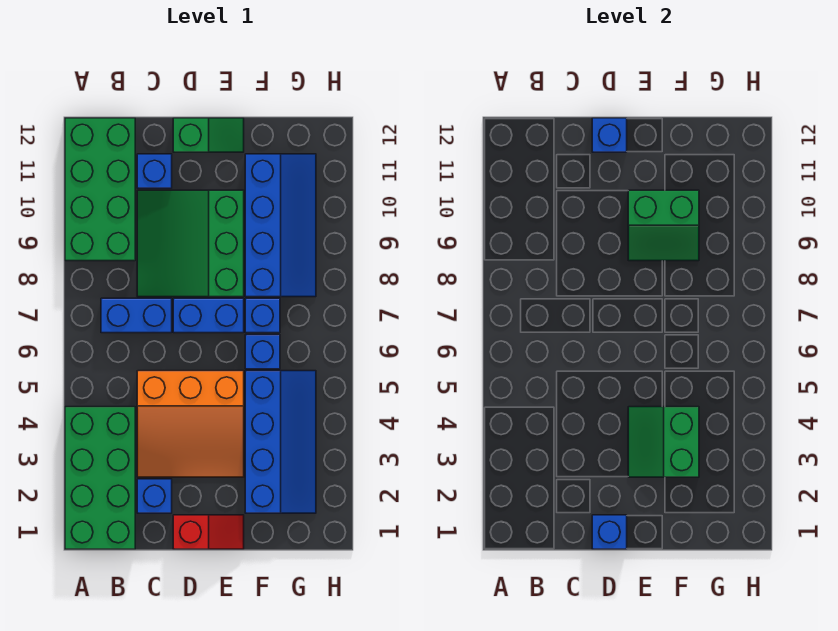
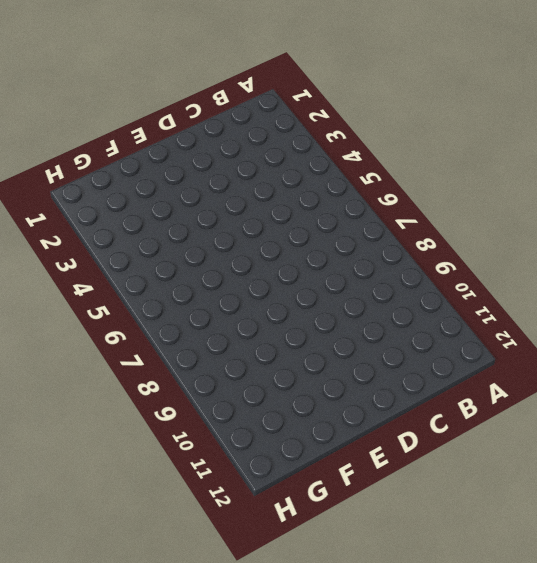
none -> green brick A1:B4 level 1
none -> green brick A9:B12 level 1
none -> blue brick B7:C7 level 1

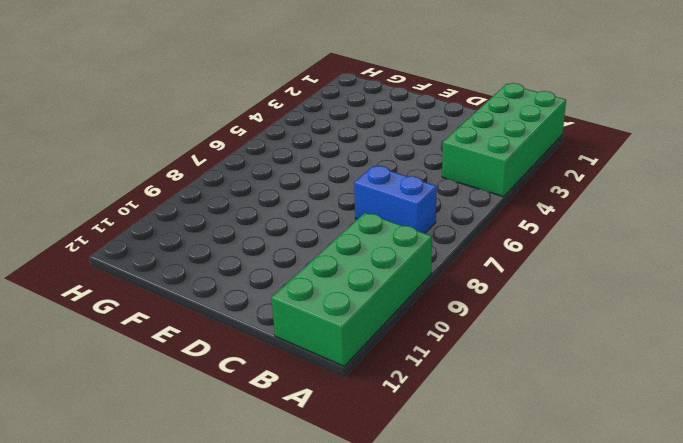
none -> blue brick C2 level 1
none -> orange slope C3:E5 level 1 top 5
none -> green slope C8:E10 level 1 top E

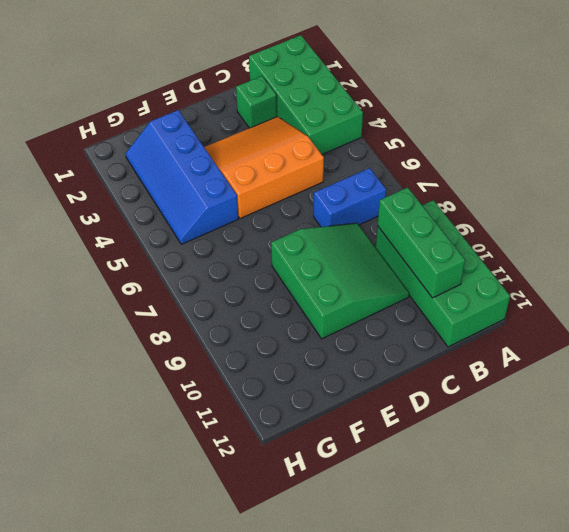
green brick B9:B11 level 2 -> none
green brick C2 level 1 -> blue brick C2 level 1
none -> blue brick C11 level 1
none -> red slope D1:E1 level 1 top D
none -> blue brick D7:E7 level 1

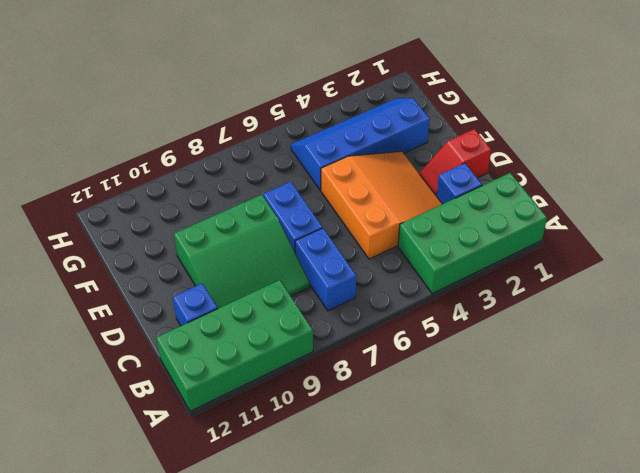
red slope D1:D2 level 1 top 1 -> red slope D1:E1 level 1 top D
none -> green slope D12:E12 level 1 top D
none -> blue brick F6 level 1
none -> blue brick F7 level 1

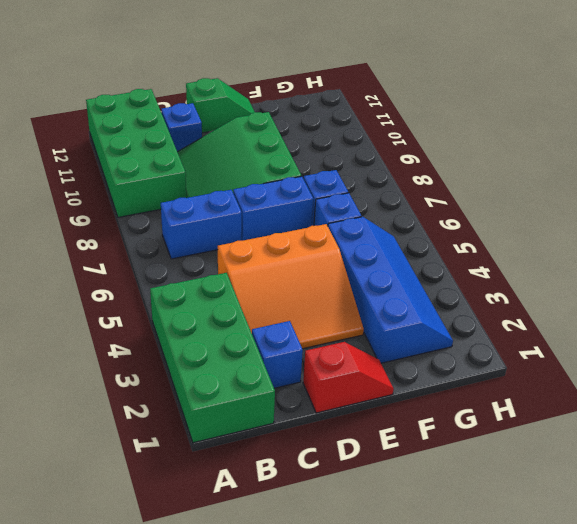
none -> blue slope F8:G11 level 1 top F
none -> blue brick D1 level 2
none -> blue brick D12 level 2

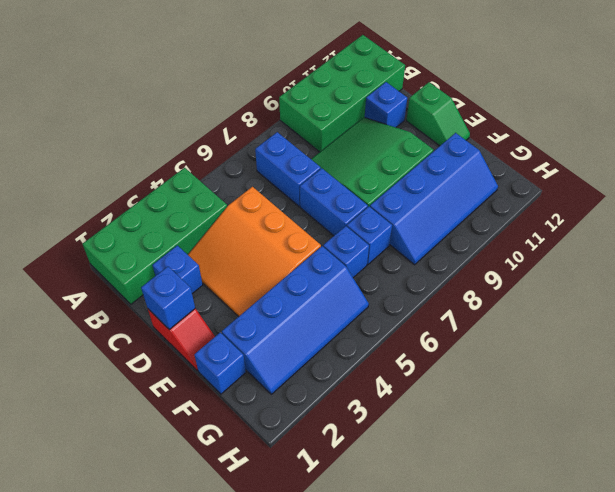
blue brick F1 level 1 -> blue brick D12 level 2
none -> green slope E3:F4 level 2 top F
none -> green slope E9:F10 level 2 top 10

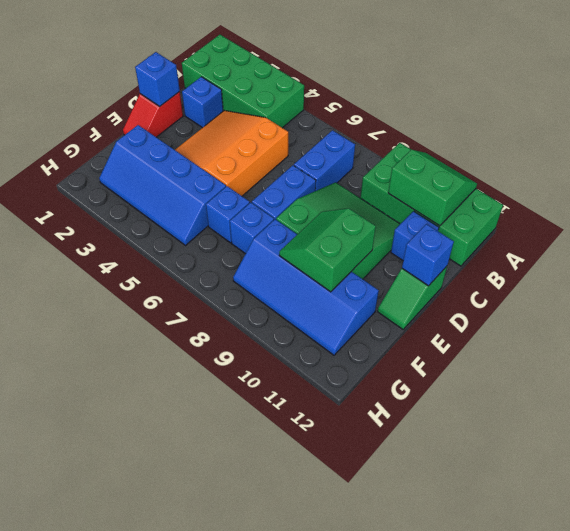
green slope A10:B11 level 2 top B -> green slope E3:F4 level 2 top F

